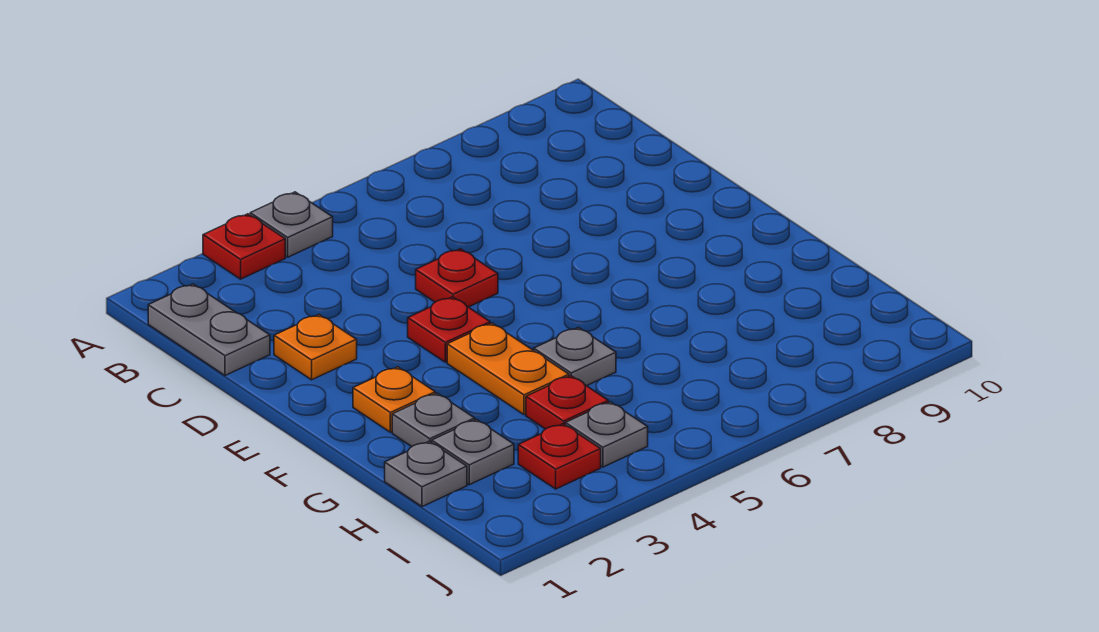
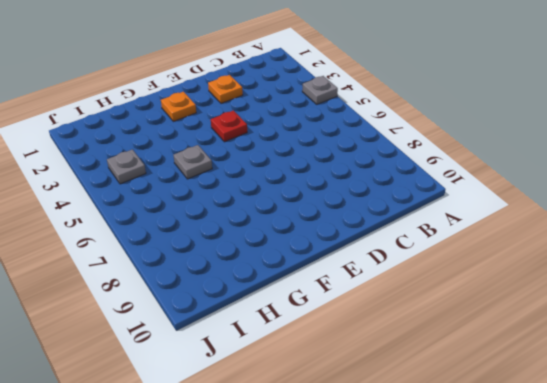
none -> red plate A3 level 1
none -> grey plate B1:C1 level 1
none -> red plate D5 level 1

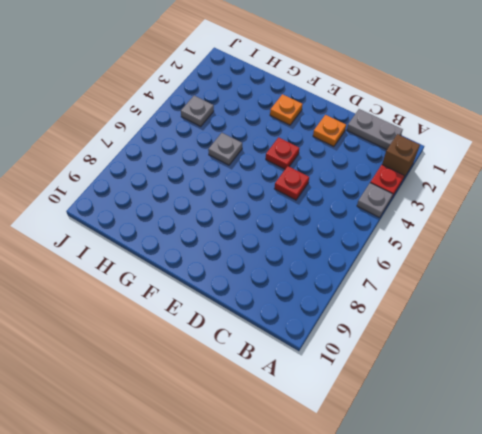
brown brick A2 level 1 -> none
none -> orange plate F4:G4 level 1
none -> grey plate G2 level 1
none -> grey plate H1 level 1

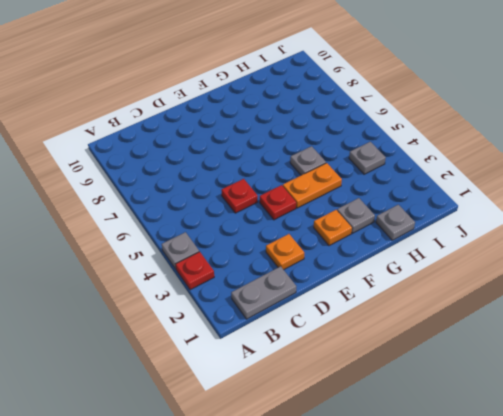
none -> grey plate H2 level 1
none -> red plate H4 level 1
none -> red plate I3 level 1

